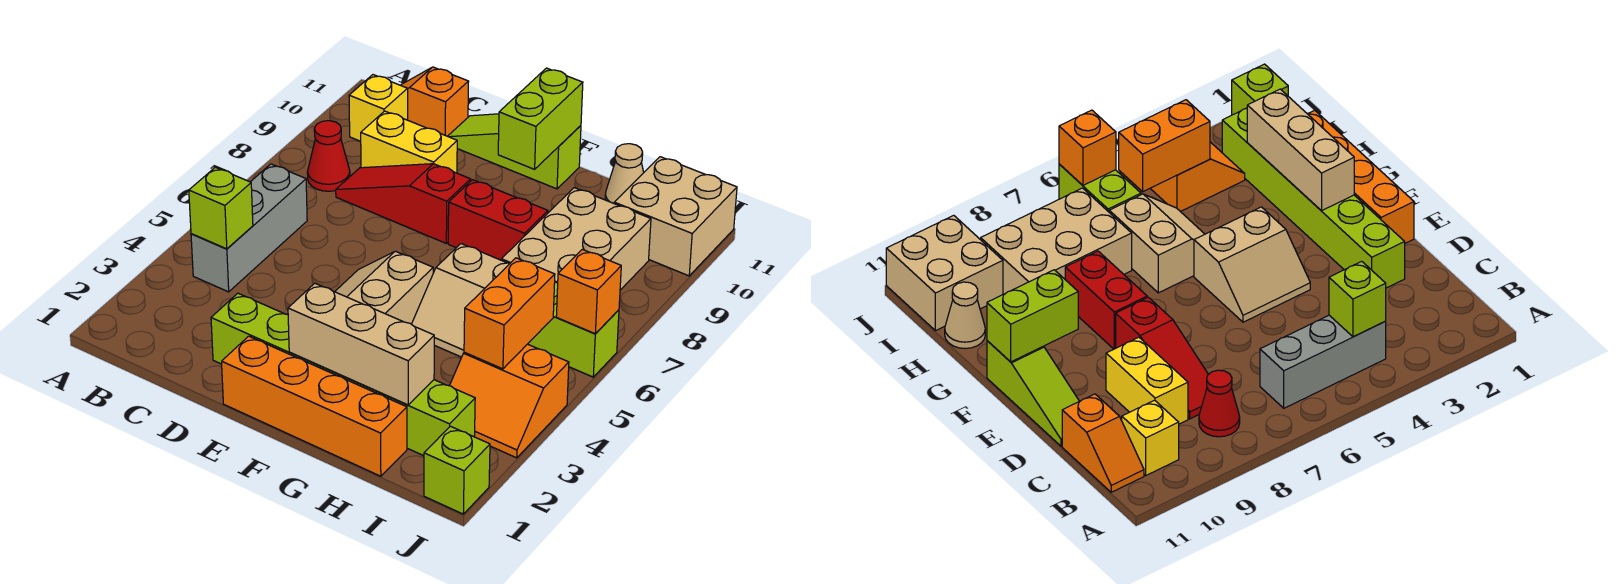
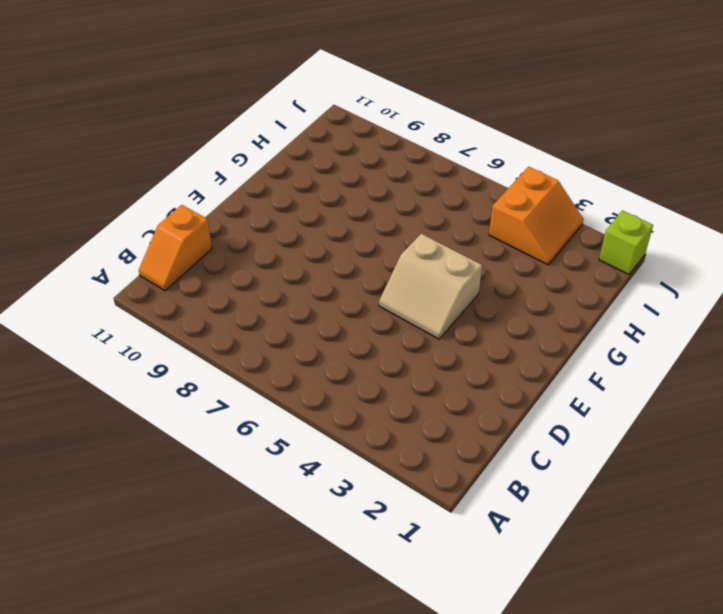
none -> grey brick B4:B6 level 1
none -> red cone B8 level 1
none -> yellow brick B10 level 1

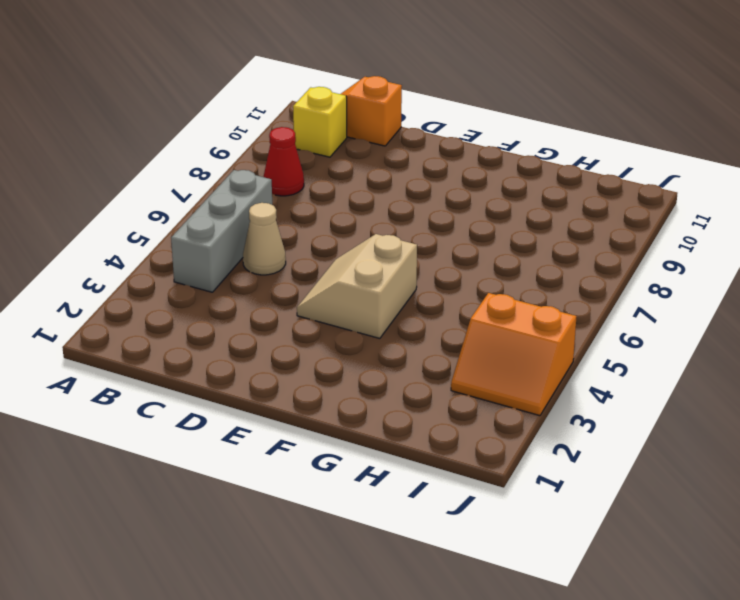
tan cone C5 level 1 -> tan cone H11 level 1
none -> red slope C8:E8 level 1 top E
none -> yellow brick C9:D9 level 1
none -> lime brick D2:I2 level 1

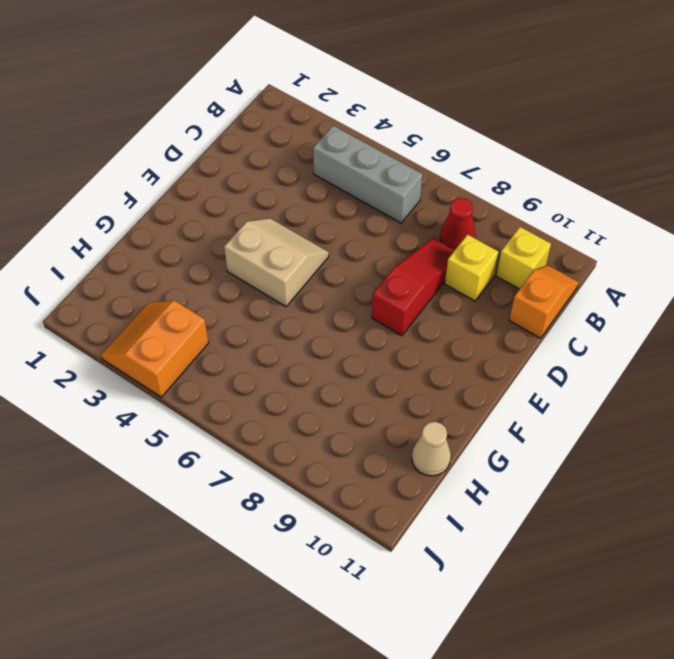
yellow brick C9 level 1 -> yellow brick C9:D9 level 1
none -> lime brick D2:I2 level 1
none -> lime slope D11:F11 level 1 top F
none -> orange brick E1:H1 level 1

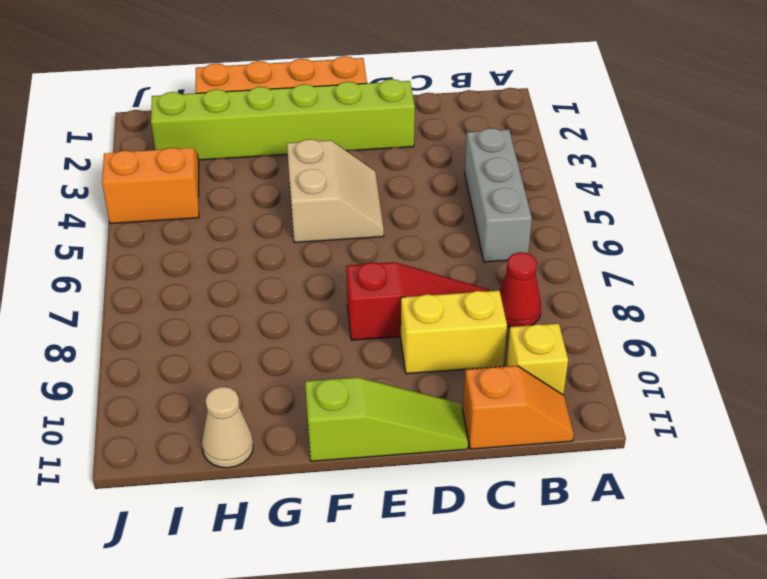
none -> red brick F8:G8 level 1
none -> tan slope G5:H6 level 1 top 6
none -> tan brick H7:I9 level 1

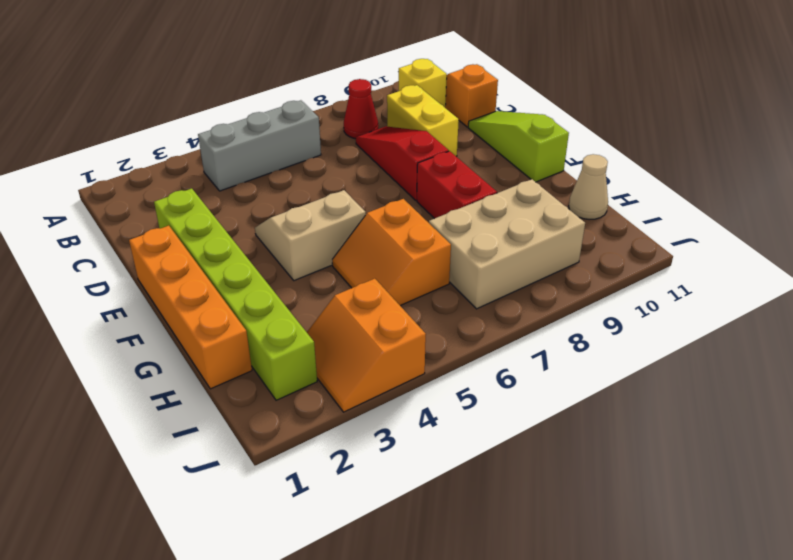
orange slope G5:H6 level 1 top 6 -> tan slope G5:H6 level 1 top 6
none -> lime brick I6:J6 level 1
none -> tan brick I10:J11 level 1
none -> lime brick J1 level 1

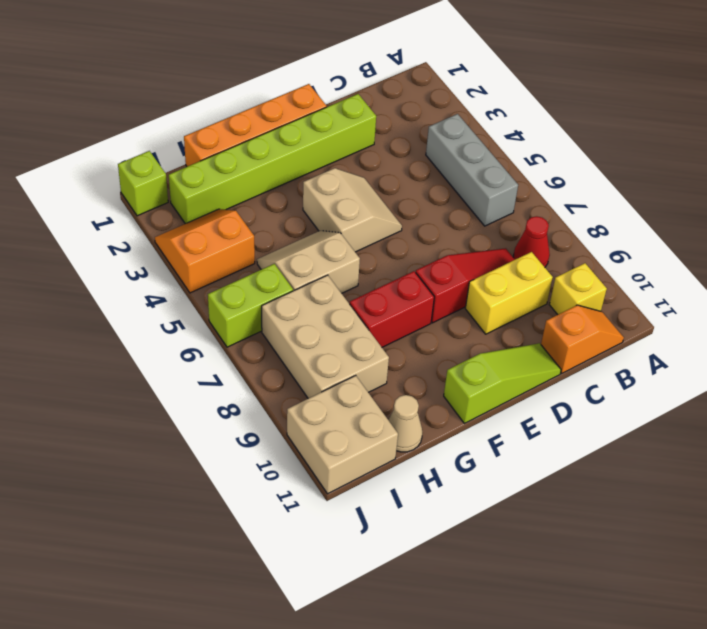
none -> lime brick B4 level 2
none -> tan brick F2:H2 level 2
none -> lime brick F10:F11 level 2

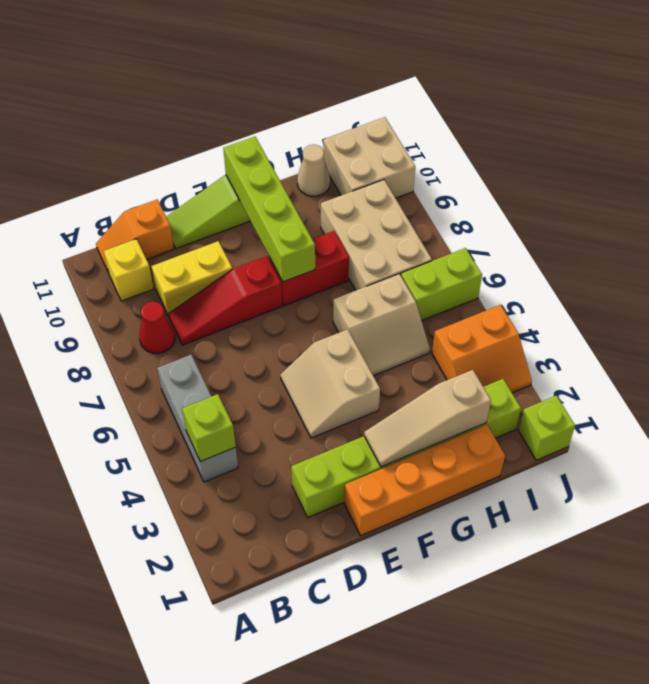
tan slope F2:H2 level 2 top H -> tan brick F2:H2 level 2
lime brick F8:F11 level 2 -> lime brick F10:F11 level 2
none -> orange brick I4:I5 level 2
none -> orange brick J6 level 2

